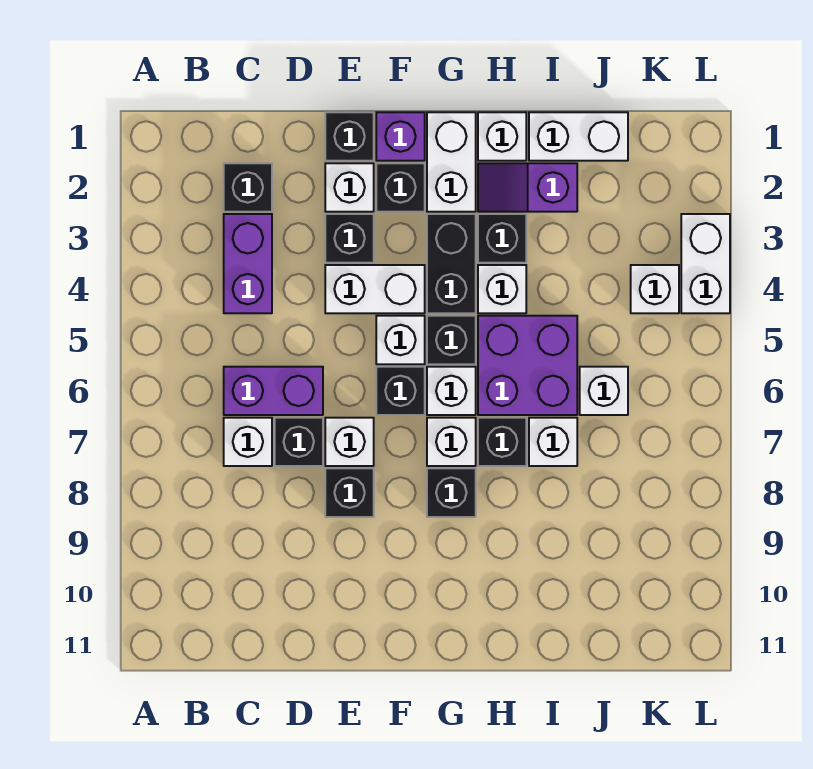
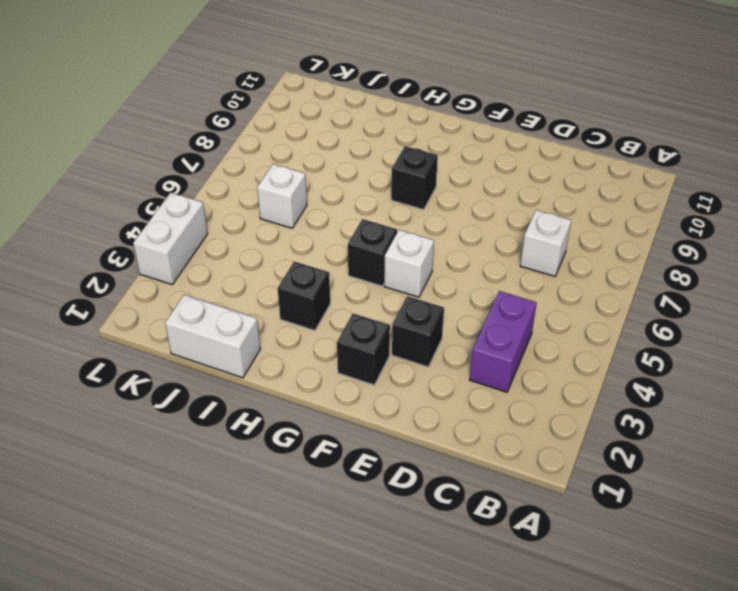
none -> black brick C2 level 1
none -> purple brick C6:D6 level 1
none -> black brick D7 level 1
none -> black brick E1 level 1

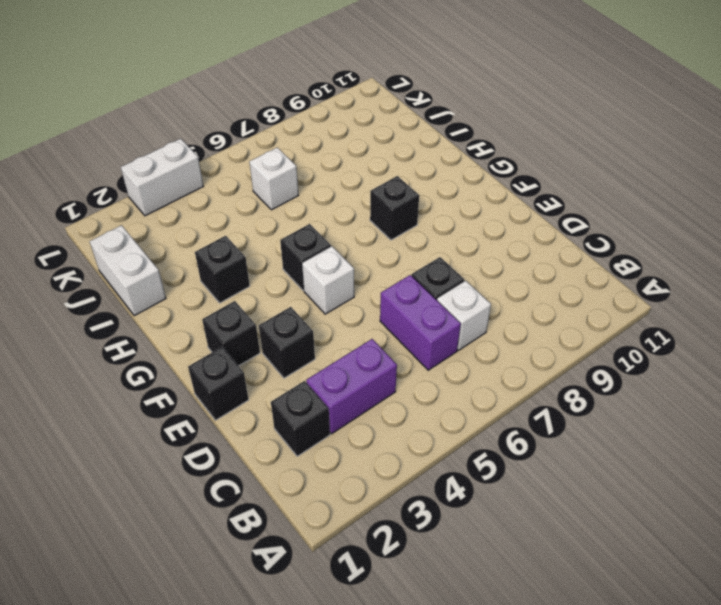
none -> white brick E2 level 1
none -> white brick E4:F4 level 1
none -> white brick E7 level 1
none -> black brick E8 level 1

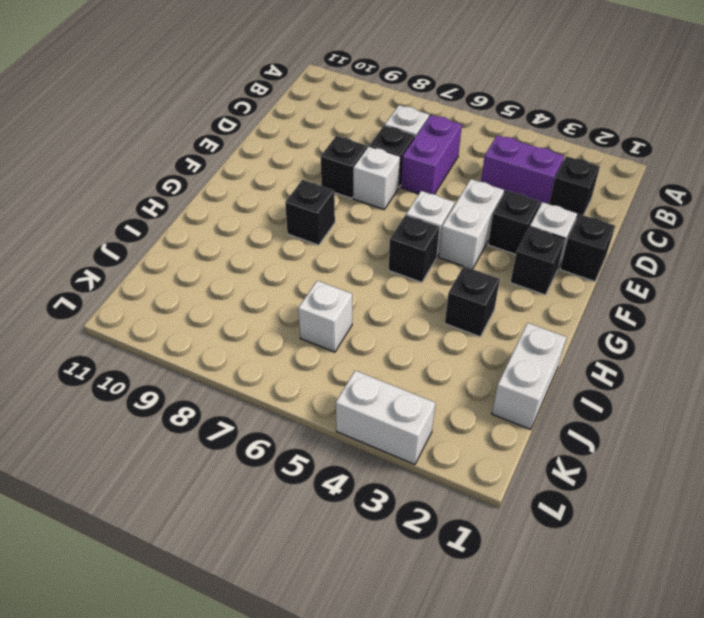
none -> purple brick F1 level 1
none -> black brick F6 level 1
none -> white brick G1:G2 level 1
none -> black brick G3:G4 level 1

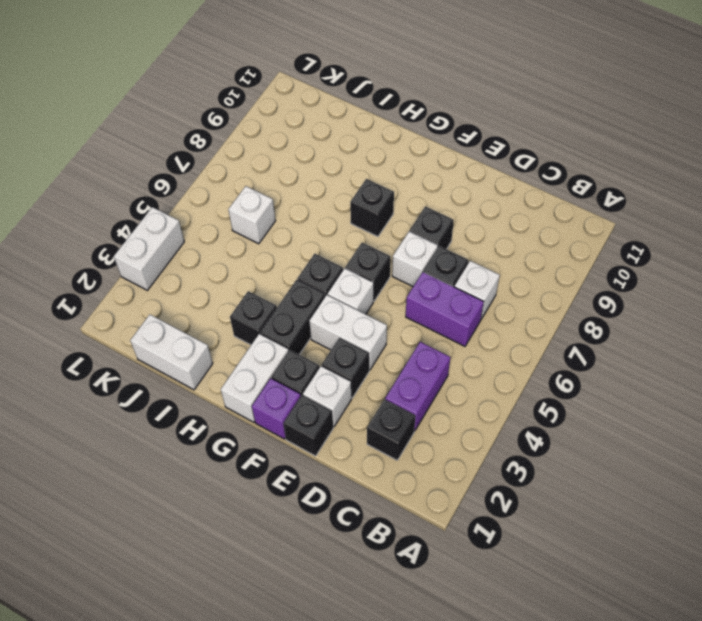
none -> white brick G6 level 1
none -> white brick G7 level 1
none -> white brick H1 level 1
none -> purple slope H2:I2 level 1 top I

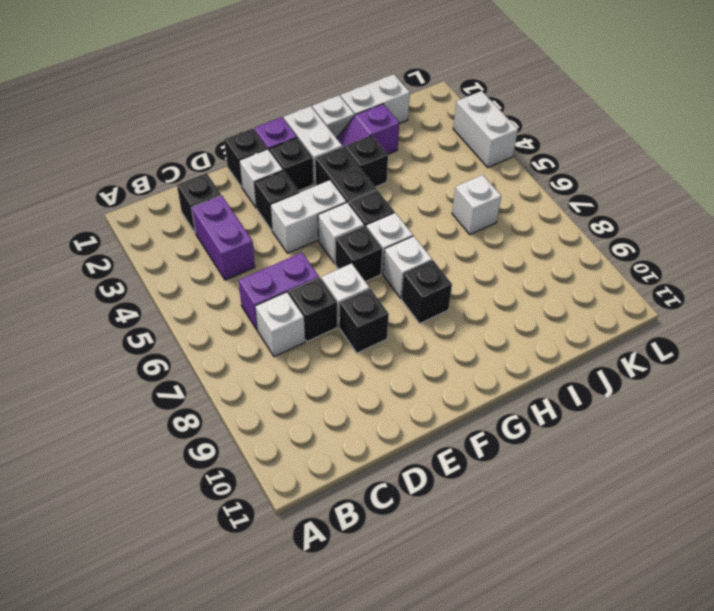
none -> white brick H4 level 1
none -> purple brick H5:I6 level 1
none -> black brick H7 level 1
none -> white brick I7 level 1

